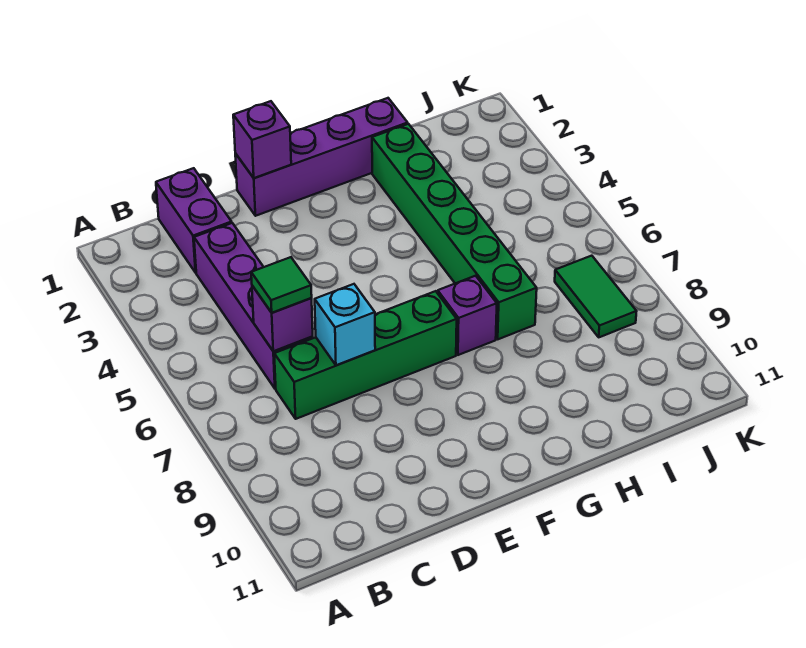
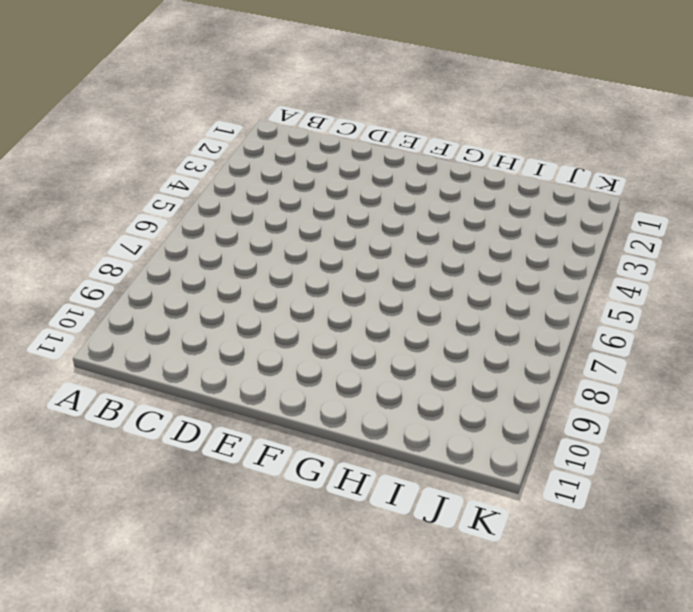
none -> purple brick C1:C2 level 1
none -> purple brick C3:C6 level 1

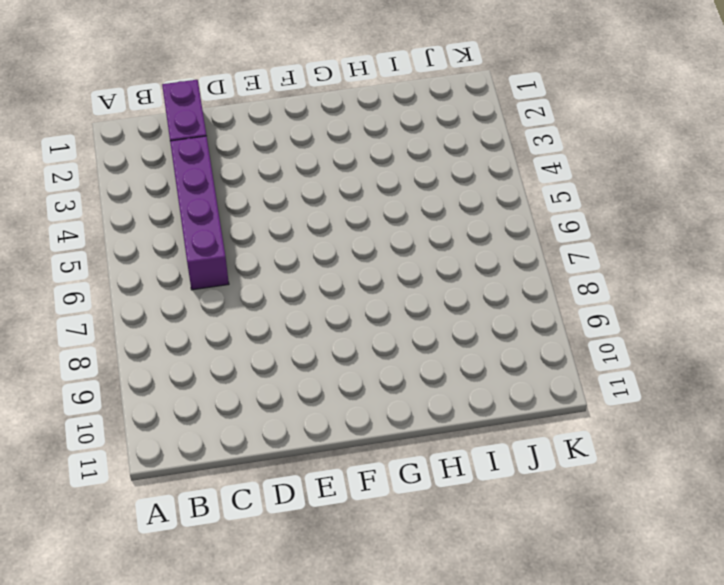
none -> green brick C7:F7 level 1
none -> purple brick E1:H1 level 1

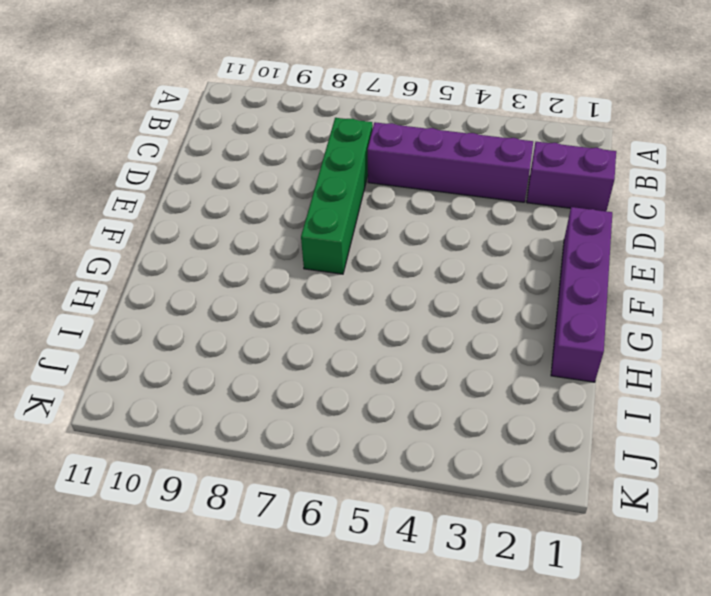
none -> purple brick G7 level 1
none -> green brick H2:H7 level 1

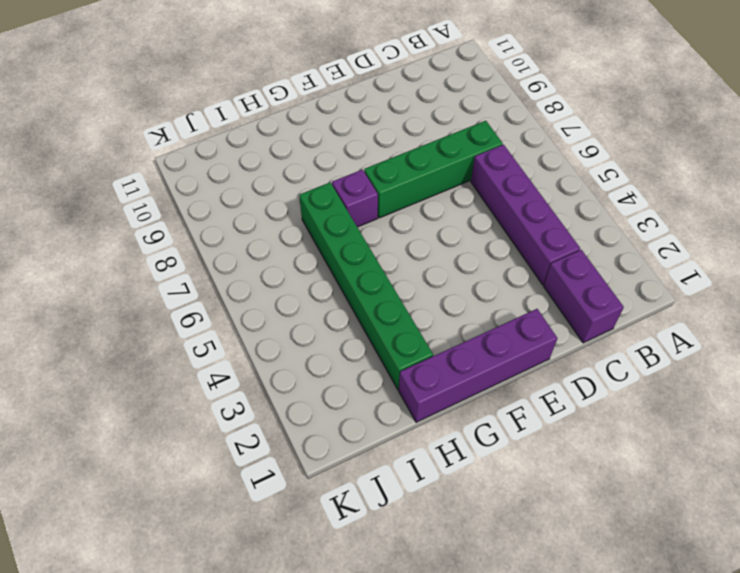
none -> green tile J7:J8 level 1
none -> purple brick C6 level 2

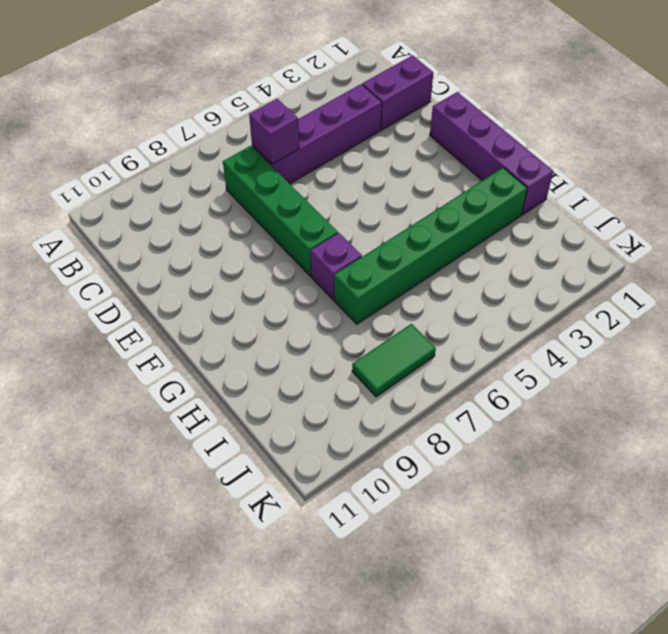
none -> cyan brick D7 level 2
none -> purple brick E1 level 2

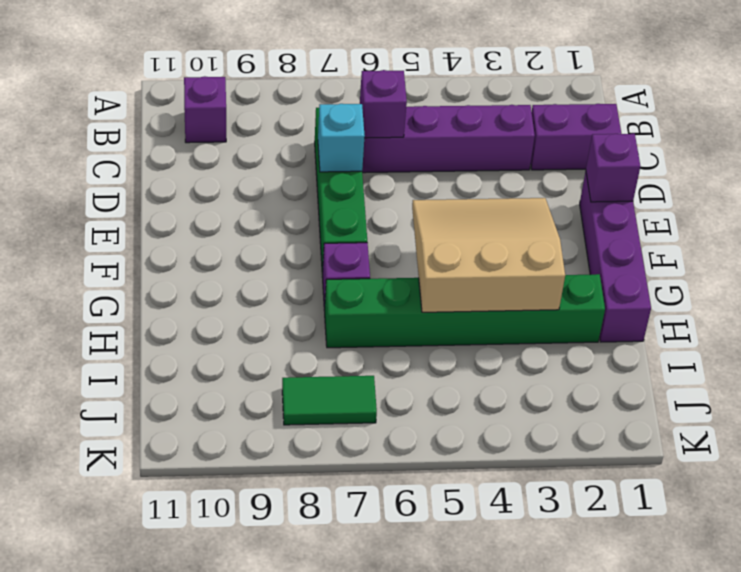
purple brick B10 level 1 -> none
tan slope F3:H5 level 2 top H -> none
none -> green tile C6 level 3

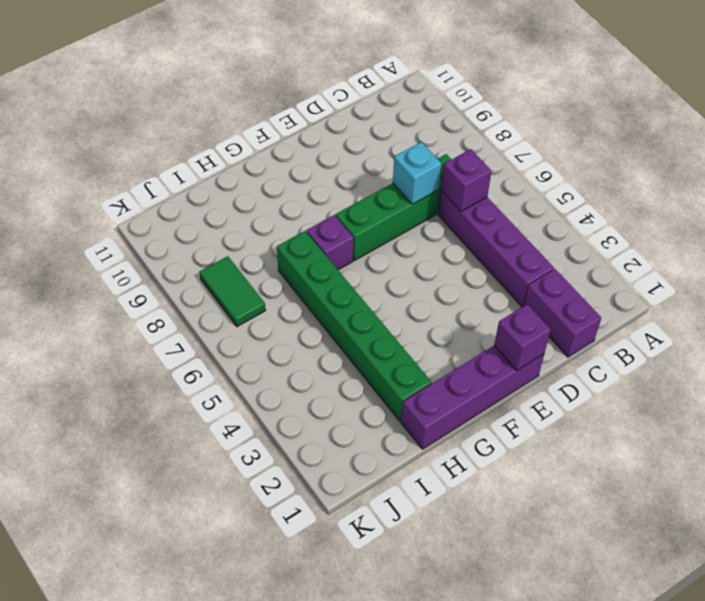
none -> green tile C6 level 3

